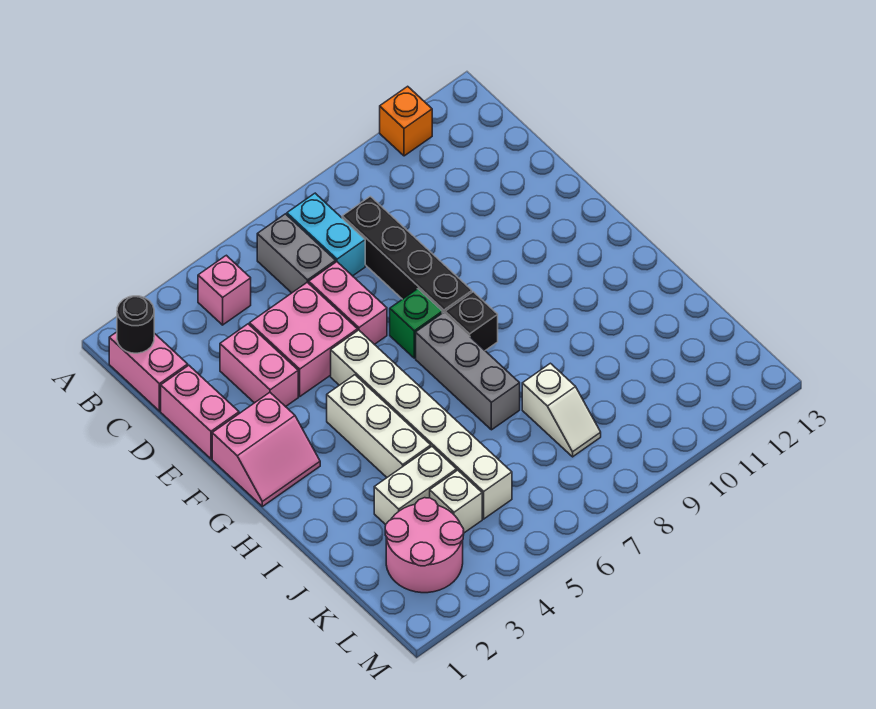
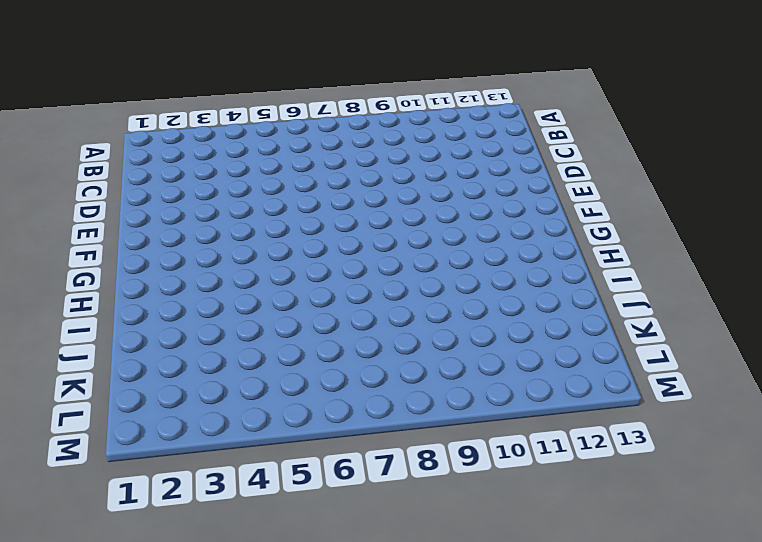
none -> orange brick A11 level 1
none -> pink brick B1:C1 level 1
none -> pink brick B4 level 1

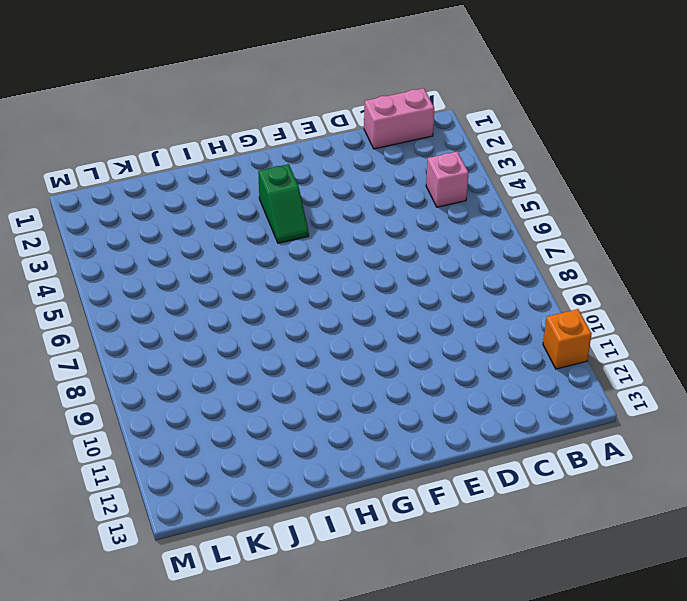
green slope G3:G4 level 1 top 3 -> white brick G4:I4 level 1
none -> grey brick B6:C6 level 1
none -> cyan brick B7:C7 level 1
none -> black brick C8:F8 level 1

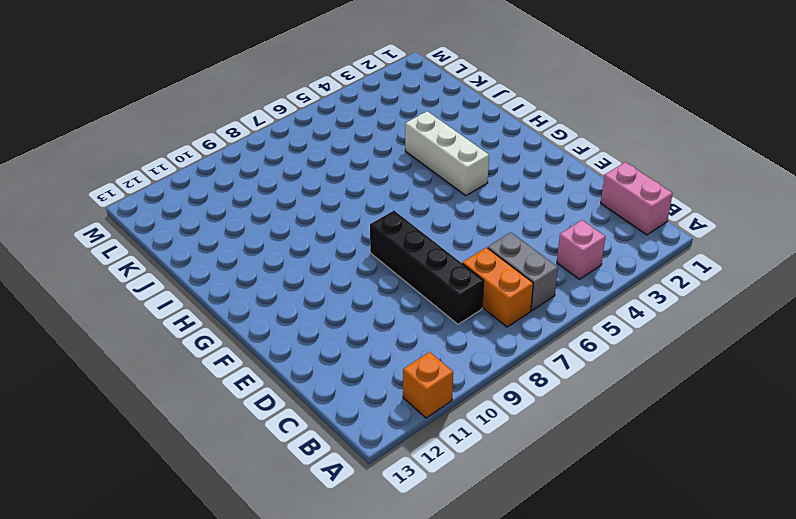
orange brick B7:C7 level 1 -> cyan brick B7:C7 level 1
none -> pink brick D1:E1 level 1
none -> pink brick D3:E3 level 1
none -> pink brick D4:E5 level 1

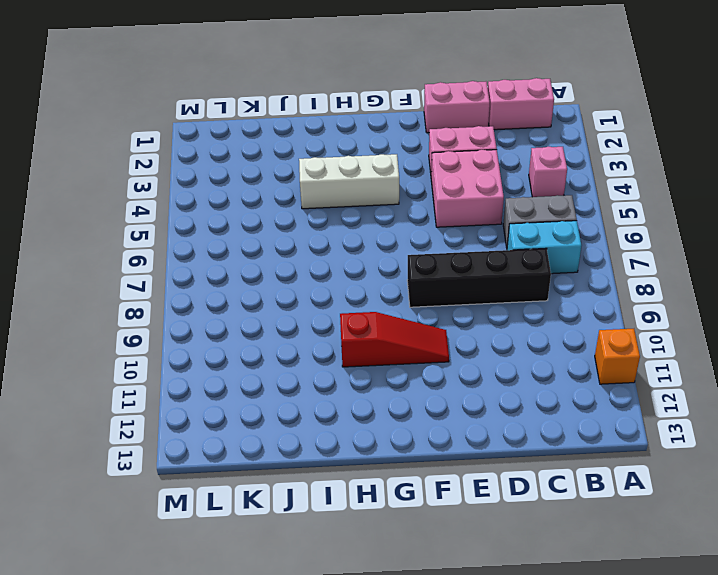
red slope F10:H10 level 1 top H -> none
none -> pink brick D6:E6 level 1
none -> pink slope F1:G2 level 1 top F
none -> white brick F5:K5 level 1

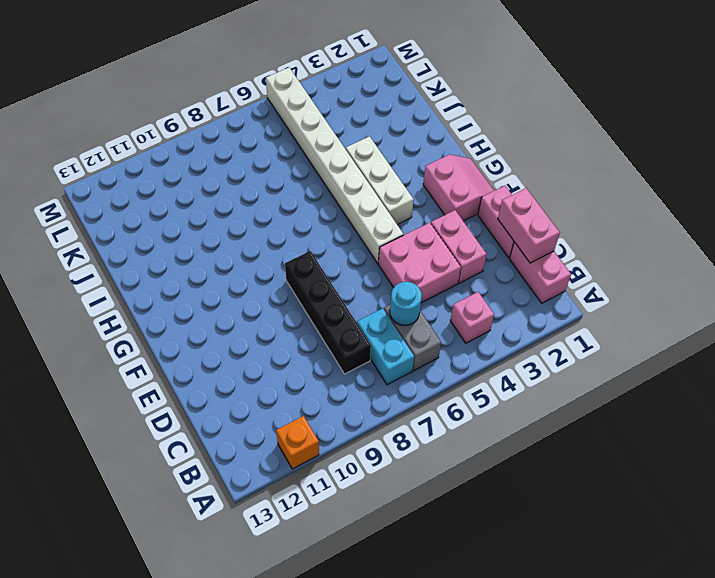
pink brick C1:D1 level 2 -> pink brick D6:E6 level 1
cyan round brick C6 level 2 -> none
pink slope F1:G2 level 1 top 2 -> pink slope F1:G2 level 1 top F
white brick F5:M5 level 1 -> white brick F5:K5 level 1
none -> green brick F7 level 1
none -> grey brick G7:I7 level 1
none -> black brick G8 level 1

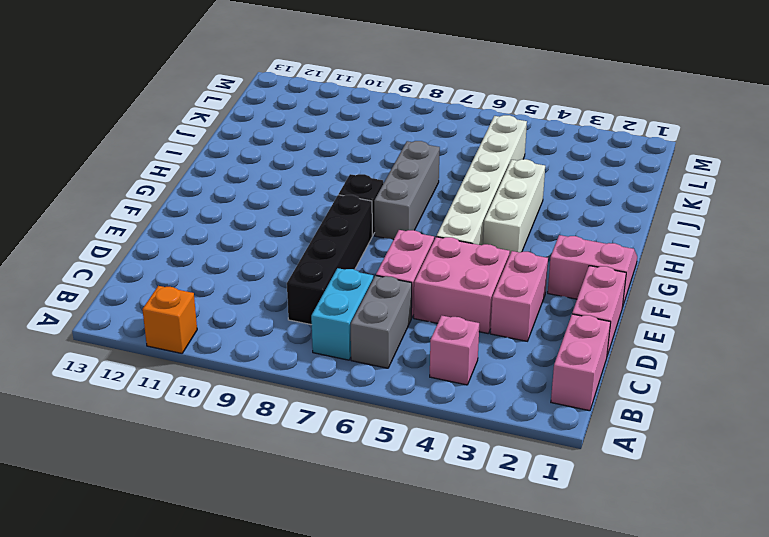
none -> green brick F7 level 1
none -> white brick J3:J4 level 1
none -> white slope J8:K8 level 1 top J

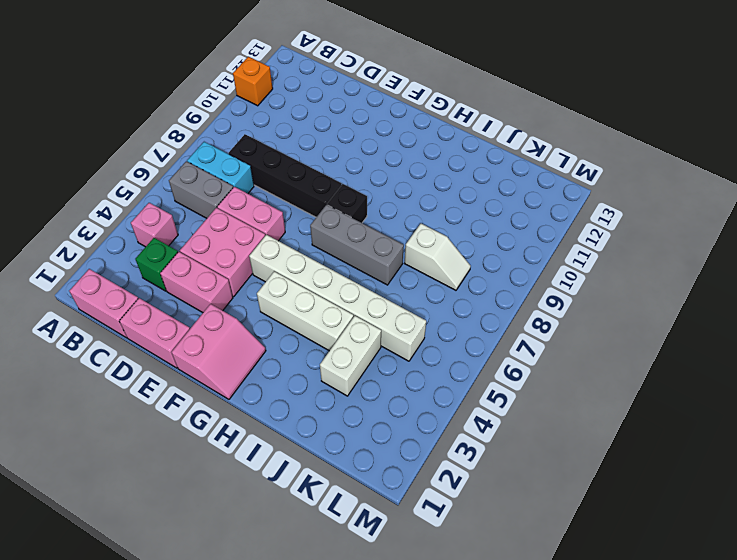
green brick C3 level 1 -> green brick F7 level 1
none -> pink round brick K2:L3 level 1
none -> white brick K4 level 1
none -> black round brick B1 level 2

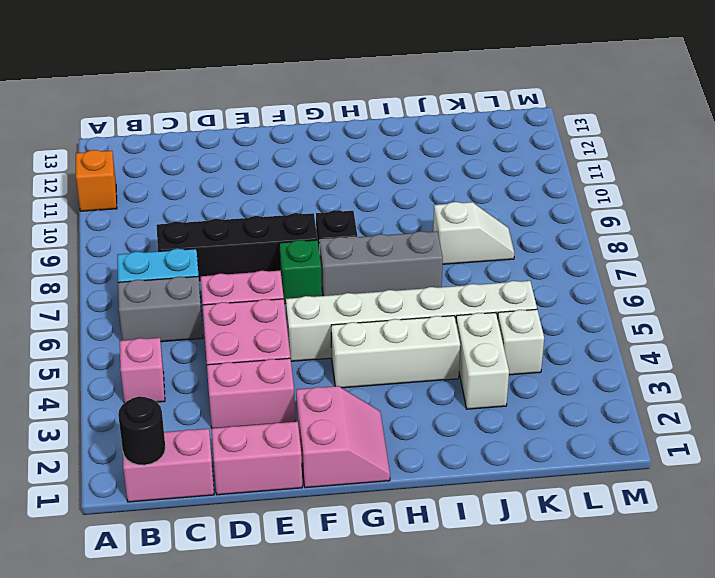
none -> pink round brick K2:L3 level 1

